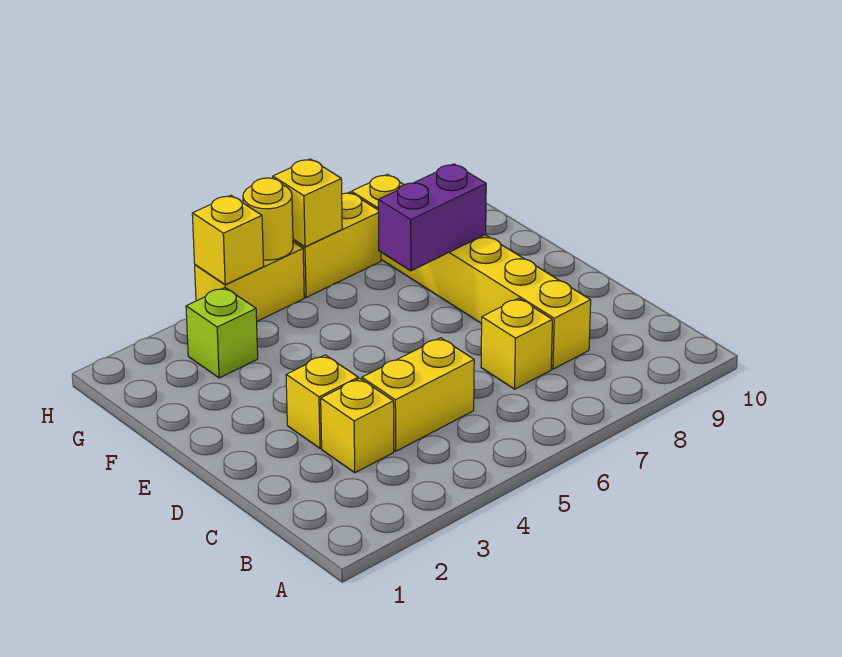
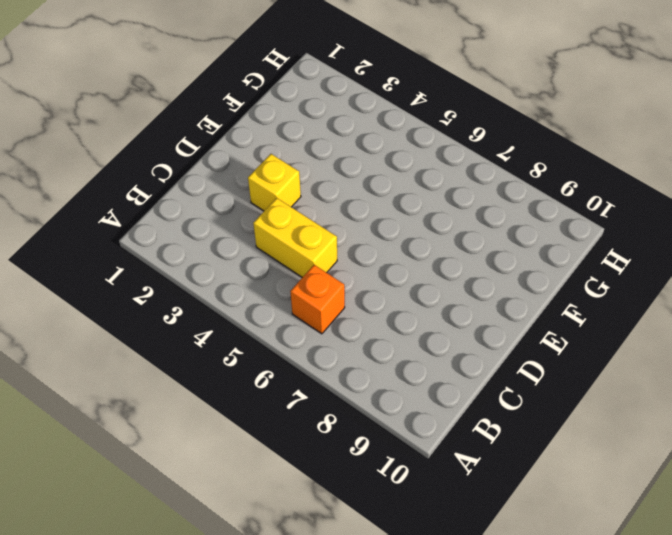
orange brick B6 level 1 -> none
none -> yellow brick C3 level 1
none -> yellow brick C7 level 1
none -> yellow brick C8:H8 level 1

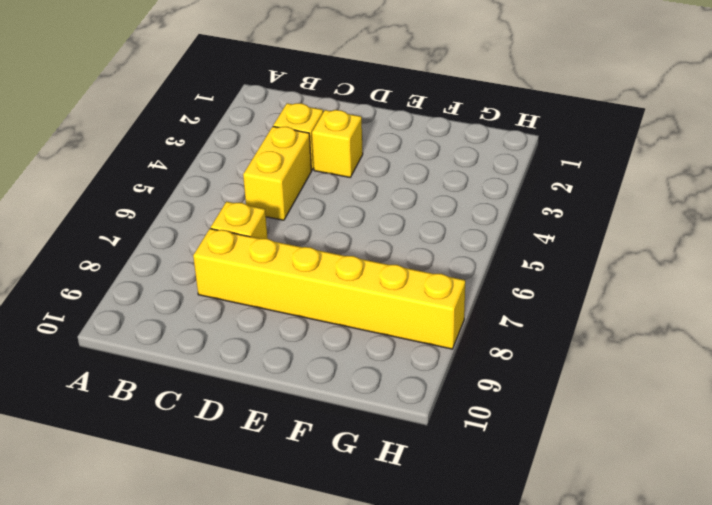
none -> lime brick G3 level 1
none -> yellow brick H4:H5 level 1
none -> yellow brick H6:H7 level 1

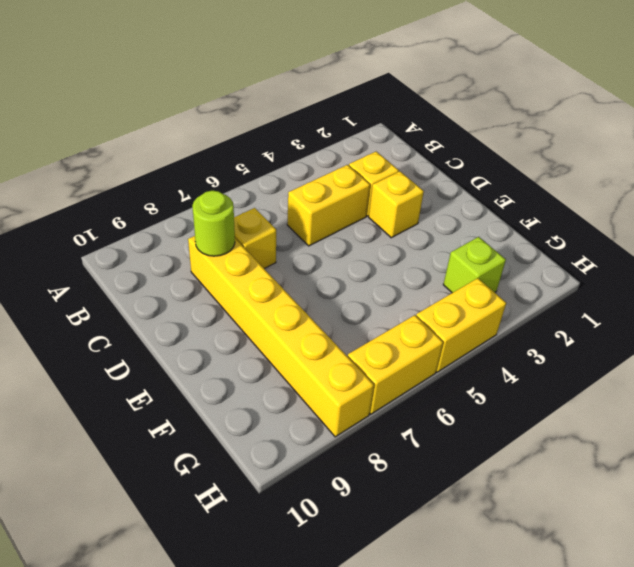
lime round brick C8 level 2 -> none
none -> purple brick F7:F8 level 2
none -> yellow brick H4 level 2
none -> yellow round brick H5 level 2

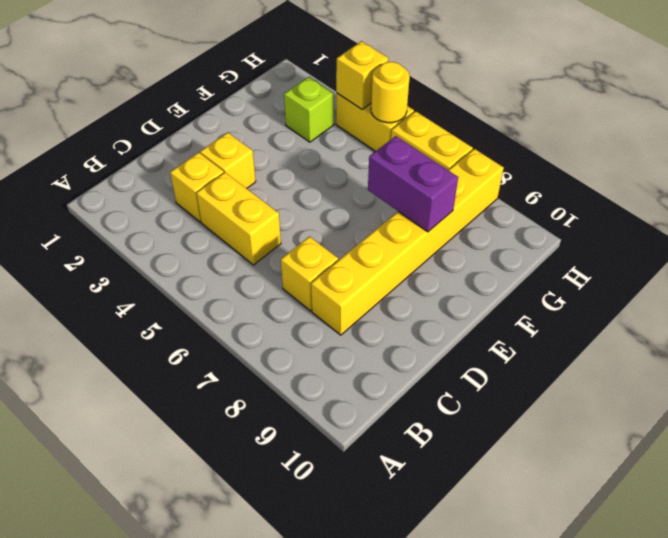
none -> yellow brick H6 level 2

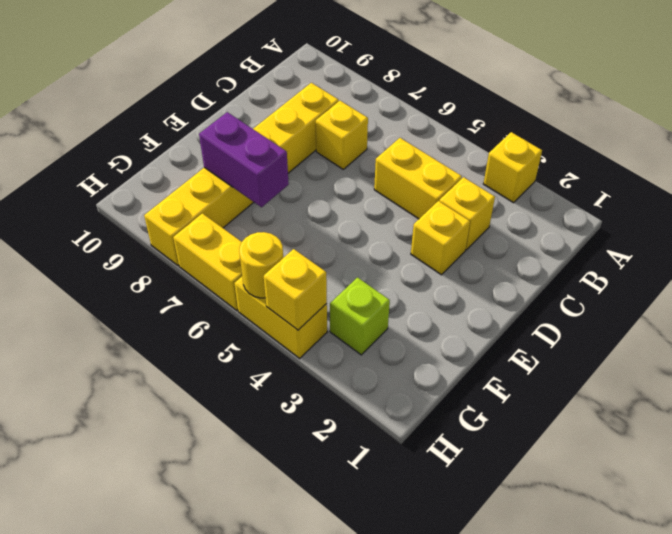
yellow brick A3 level 1 -> yellow brick H6 level 2

